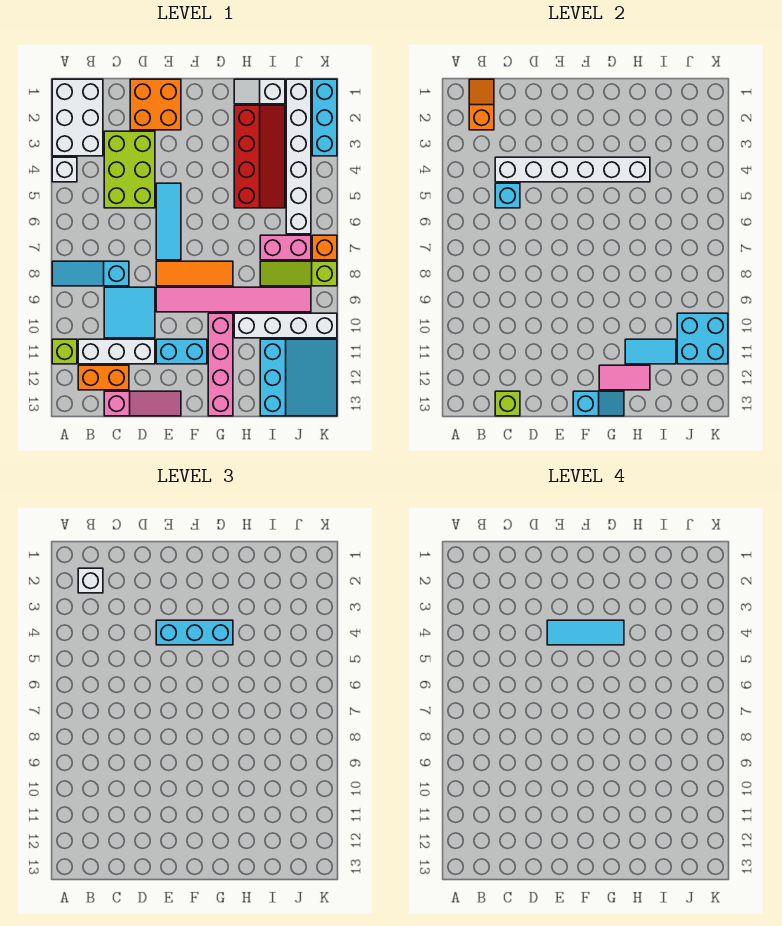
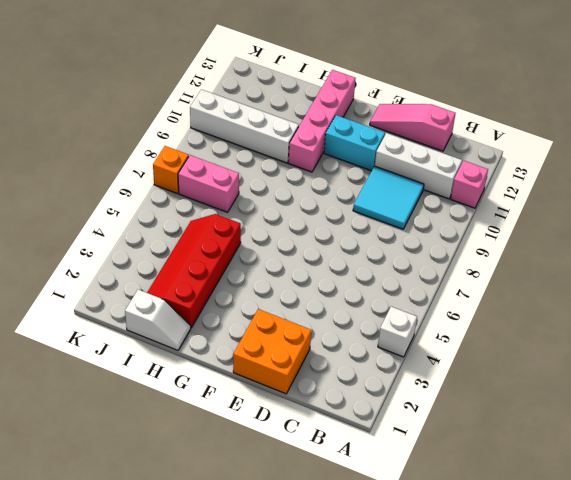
pink brick A11 level 1 -> lime brick A11 level 1
none -> white brick A1:B3 level 1
none -> cyan slope A8:C8 level 1 top C
none -> orange brick B12:C12 level 1
none -> lime brick C3:D5 level 1

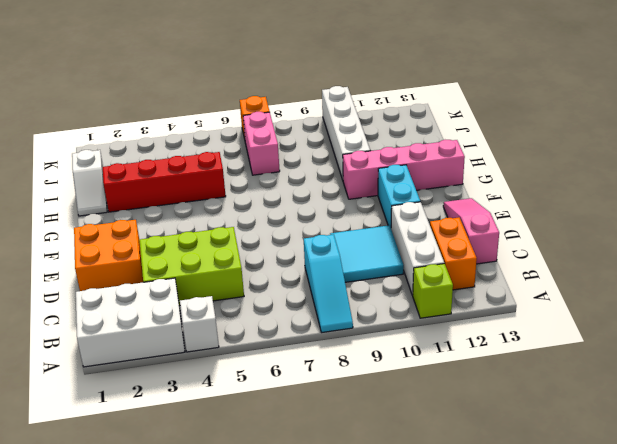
none -> cyan tile E5:E7 level 1
none -> orange tile E8:G8 level 1
none -> pink tile E9:J9 level 1
none -> lime slope I8:K8 level 1 top K

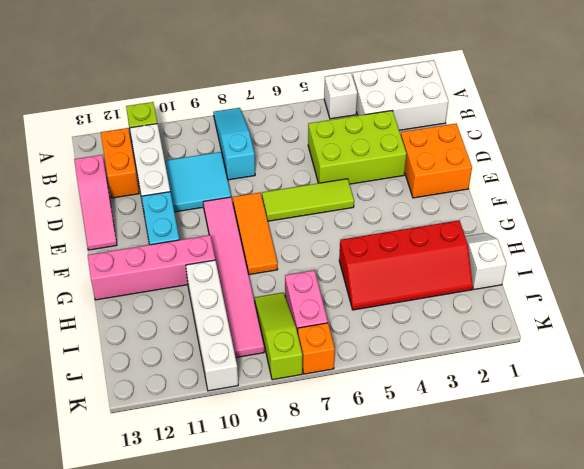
lime tile E5:E7 level 1 -> cyan tile E5:E7 level 1
none -> cyan slope I11:K13 level 1 top I
none -> white brick J1:J6 level 1
none -> cyan brick K1:K3 level 1
none -> orange slope B1:B2 level 2 top 2

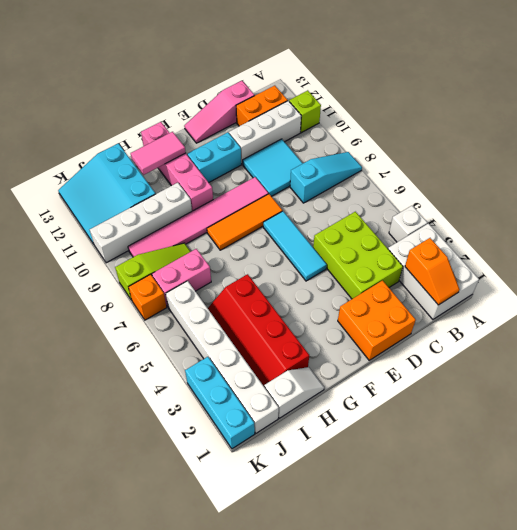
none -> white brick C4:H4 level 2
none -> cyan brick C5 level 2
none -> lime brick C13 level 2
none -> cyan slope F13:G13 level 2 top F

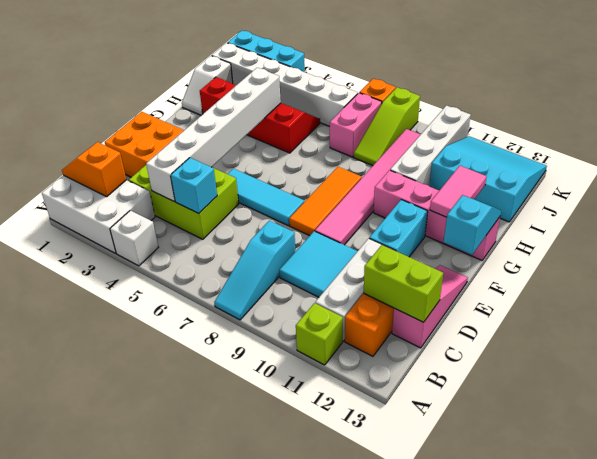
lime brick C12:C13 level 2 -> lime brick C13 level 2
none -> cyan tile H11:I11 level 2
none -> cyan brick J10:K11 level 2
none -> white brick B2 level 3
none -> cyan brick E4:G4 level 3

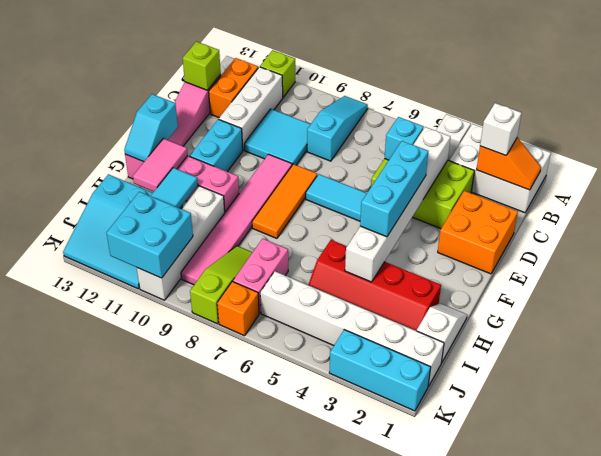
none -> cyan tile E4:G4 level 4

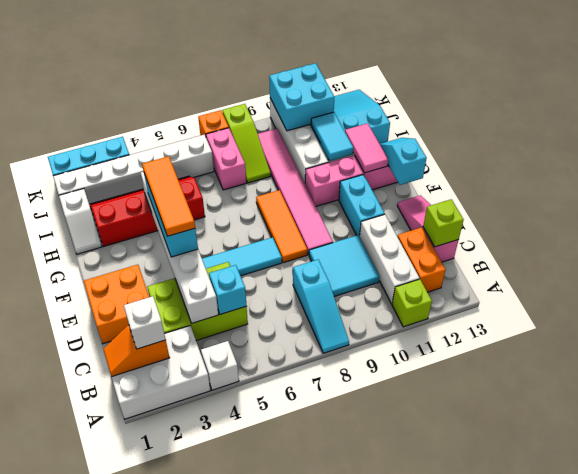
orange tile E4:G4 level 4 -> cyan tile E4:G4 level 4

